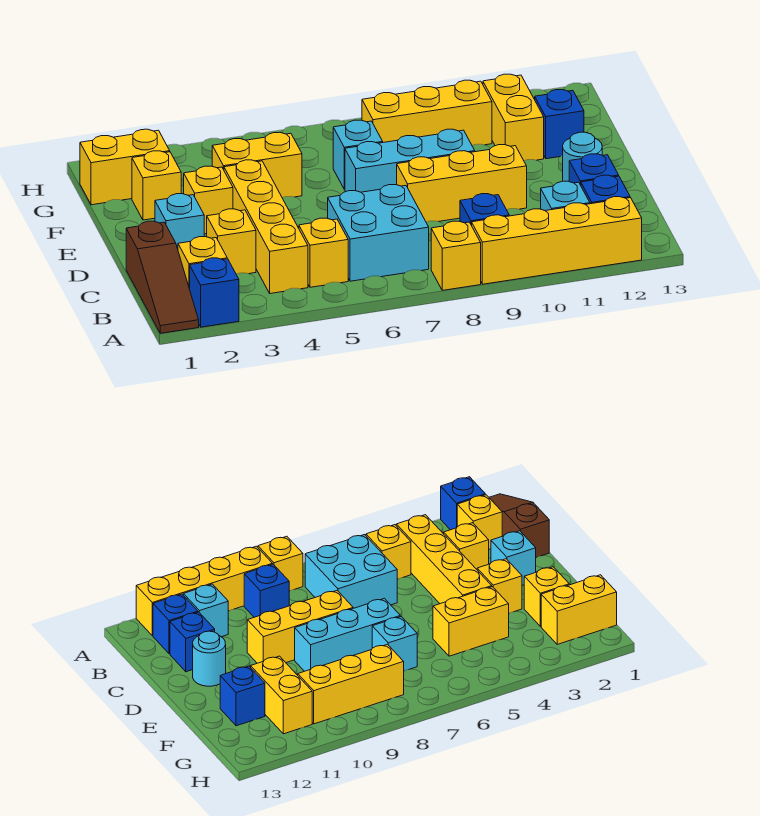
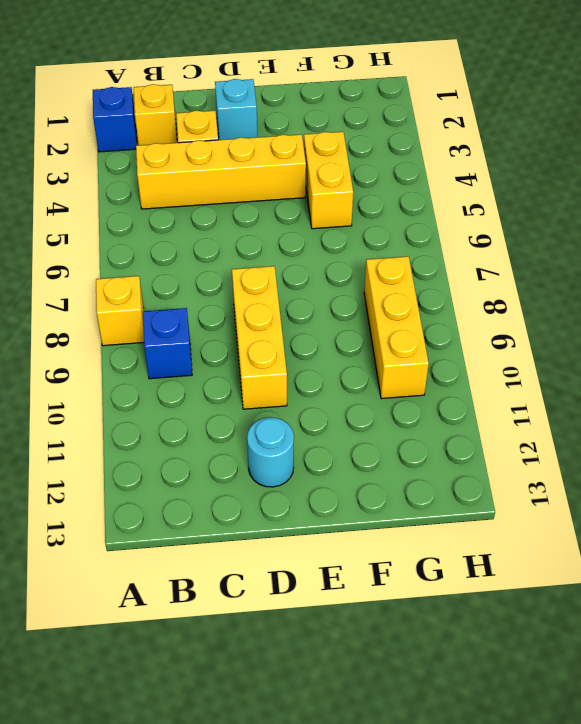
none -> brown slope A1:C1 level 1 top C
none -> yellow brick A9:A12 level 1
none -> yellow brick B5 level 1

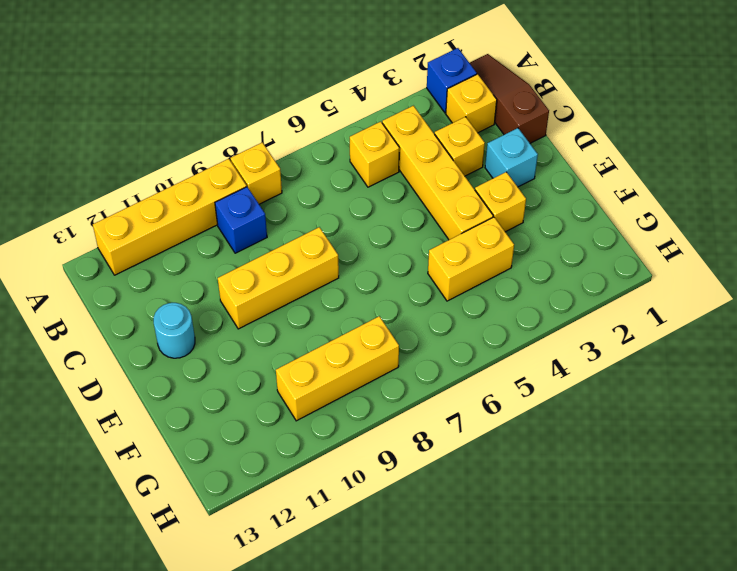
none -> cyan brick B6:C7 level 1
none -> cyan brick B11 level 1
none -> blue brick B12 level 1

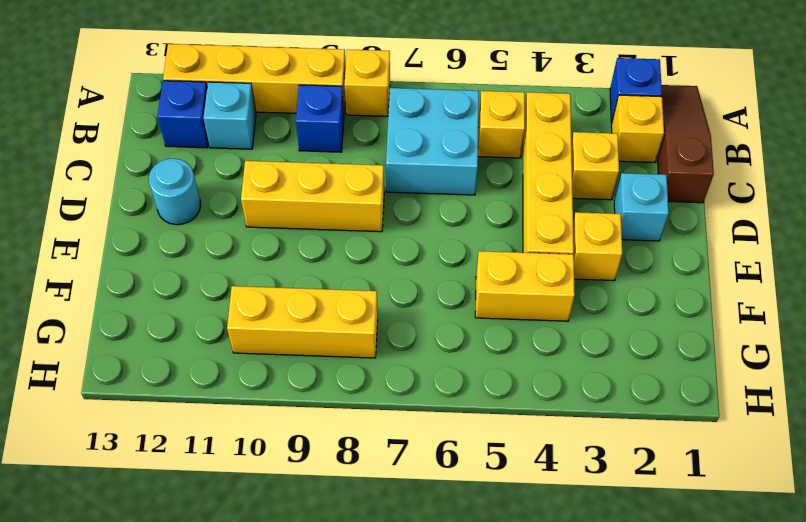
none -> blue brick C12 level 1
none -> cyan brick E7:E9 level 1
none -> yellow brick F2 level 1

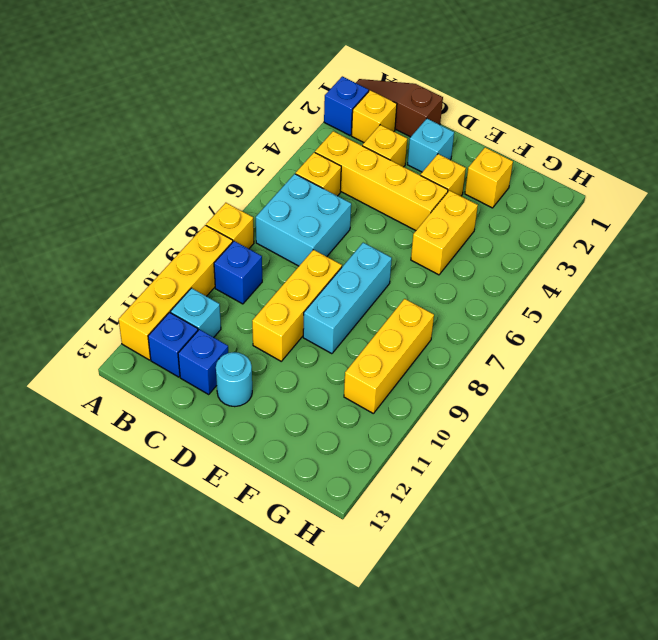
none -> cyan brick F7 level 1
none -> yellow brick F11:G11 level 1
none -> blue brick F12 level 1

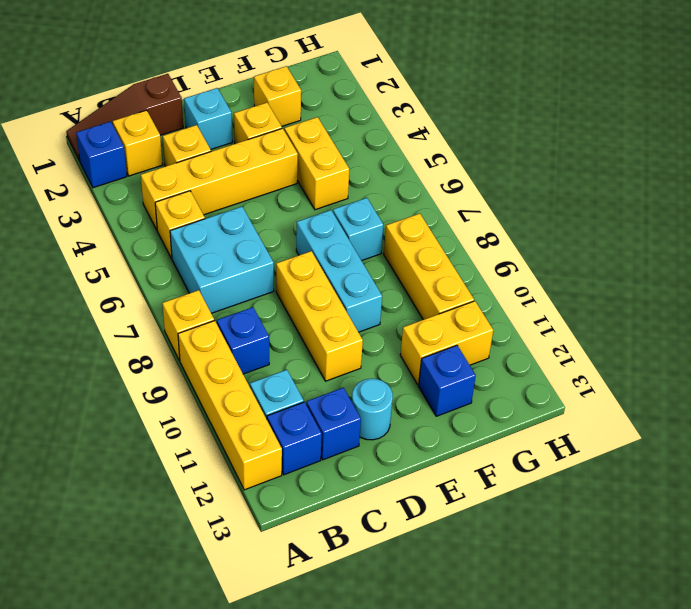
none -> yellow brick G1:G2 level 1

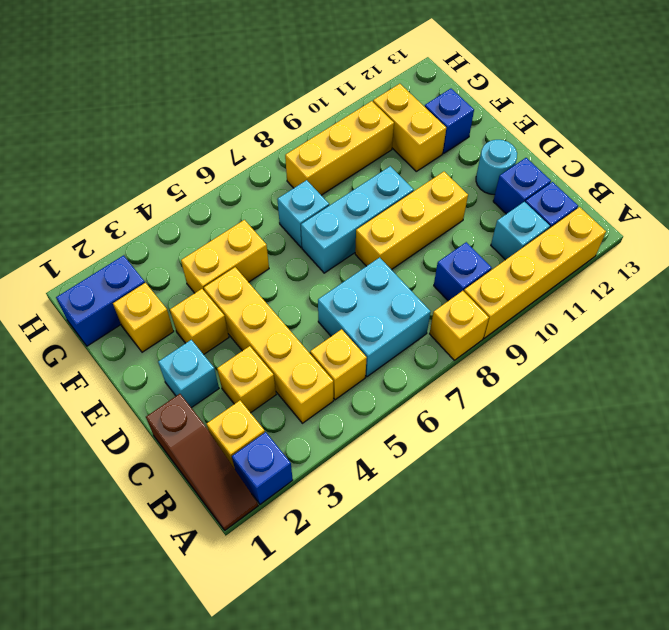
blue brick G1:G2 level 1 -> yellow brick G1:G2 level 1

